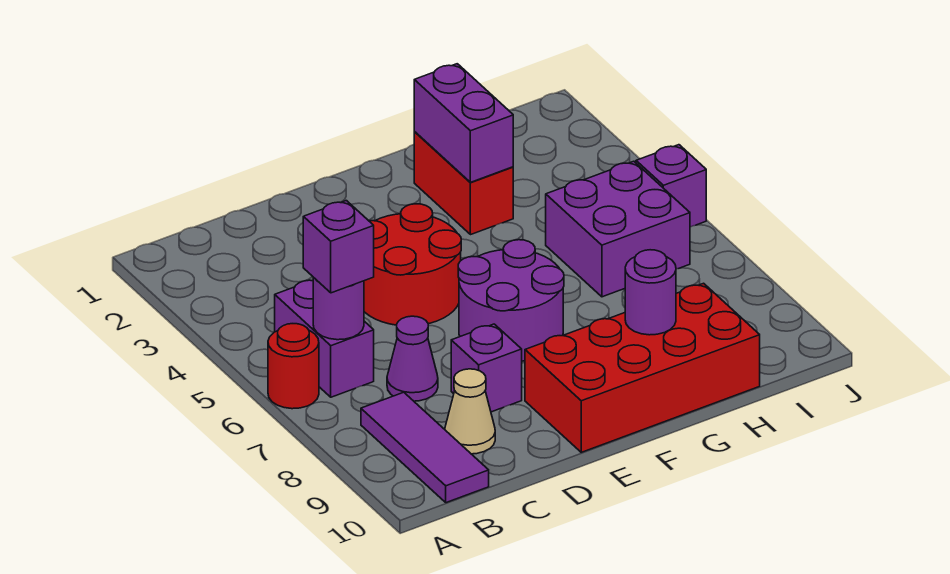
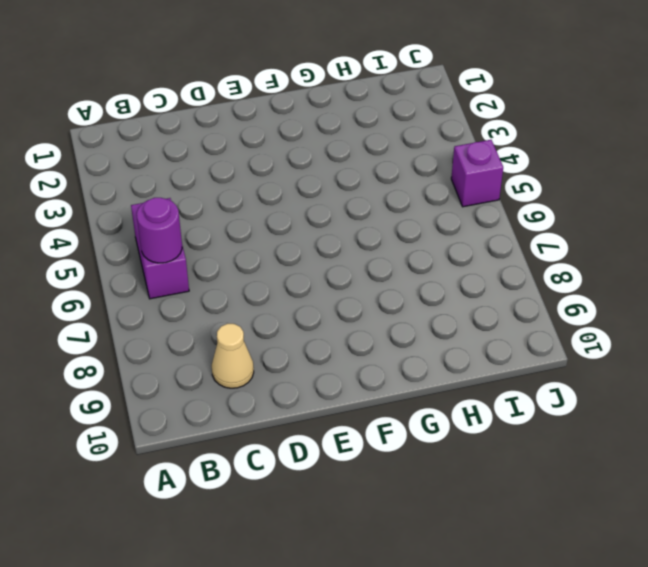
none -> red round brick A6 level 1
none -> purple tile B8:B10 level 1
none -> purple cone C7 level 1

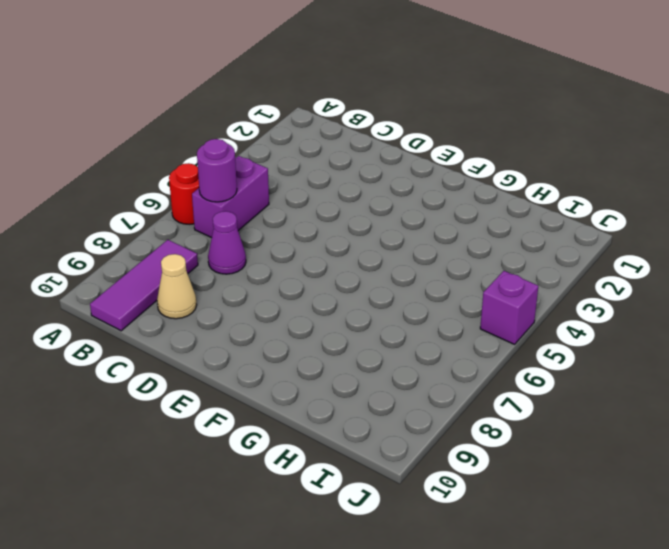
none -> red round brick D4:E5 level 1
none -> purple brick D8 level 1
none -> purple round brick E6:F7 level 1

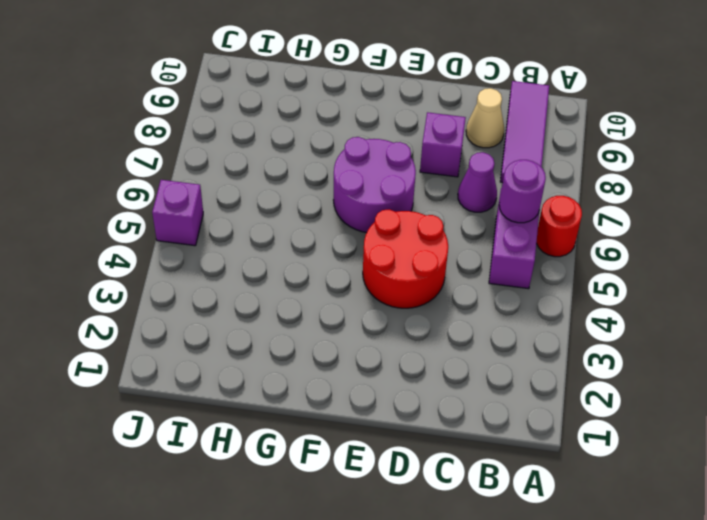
none -> red brick E9:H10 level 1
none -> red brick G2:G3 level 1
none -> purple brick H5:I6 level 1

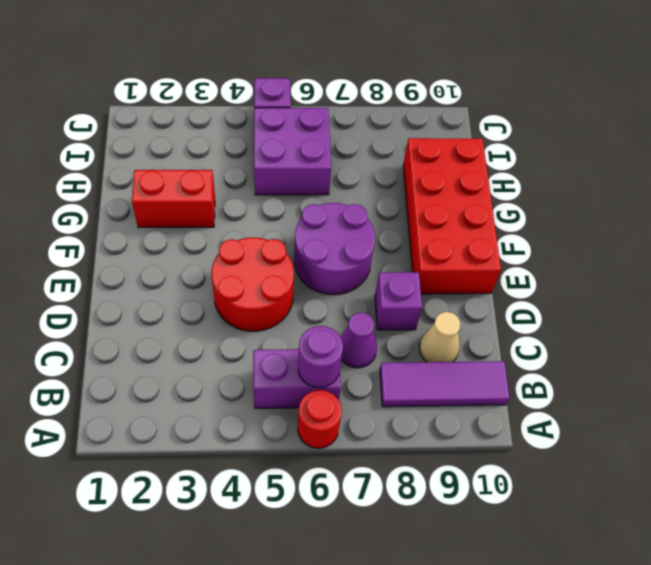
none -> purple brick G2:G3 level 2
none -> purple round brick G9 level 2
none -> purple brick B6 level 3

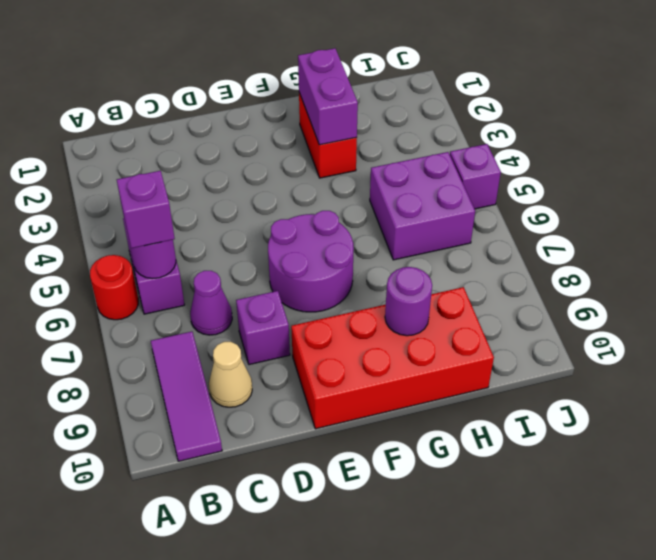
none -> red round brick D4:E5 level 1

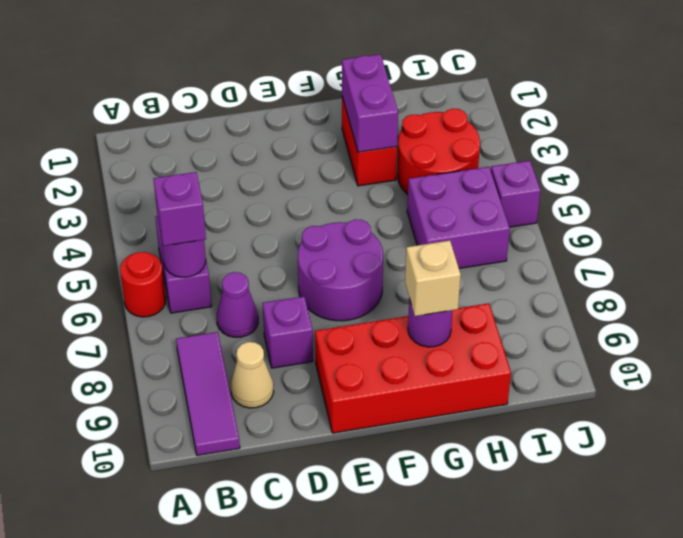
tan brick G9 level 3 -> none
red round brick H3:I4 level 1 -> red round brick D4:E5 level 1

